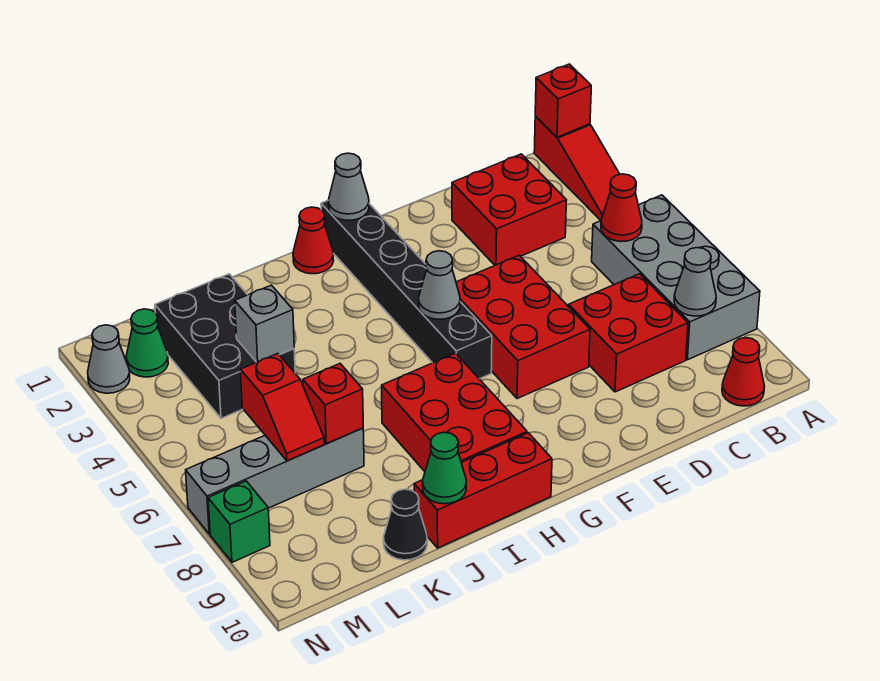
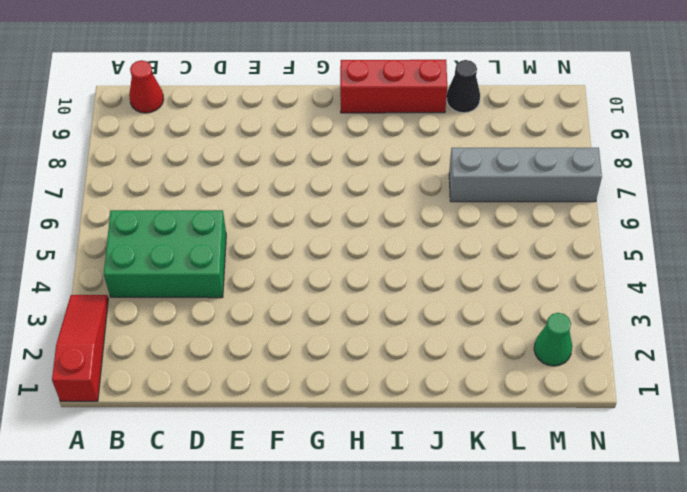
green brick B4:D5 level 1 -> grey brick A5:B8 level 1
none -> red brick C2:D3 level 1
none -> red brick C7:D8 level 1
none -> red brick E5:F7 level 1

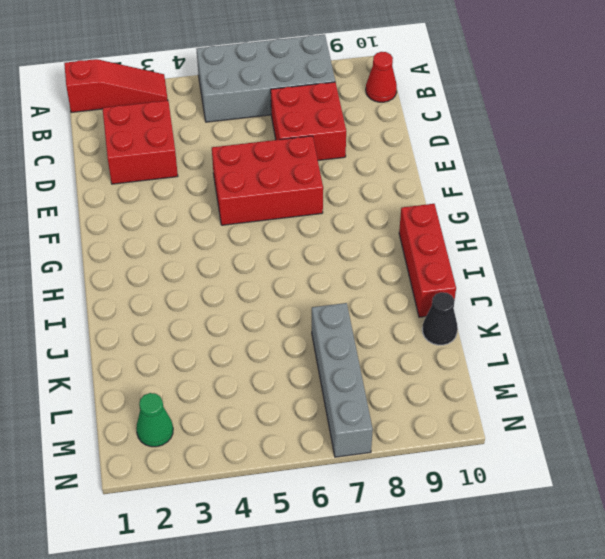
none -> black brick G1:G6 level 1
none -> red cone H1 level 1
none -> red brick H7:I9 level 1

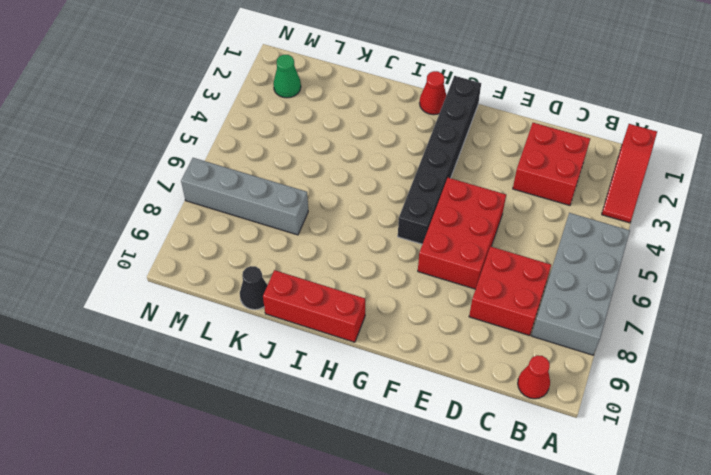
none -> red brick H7:I9 level 1
none -> black brick K2:L4 level 1
none -> grey cone N2 level 1

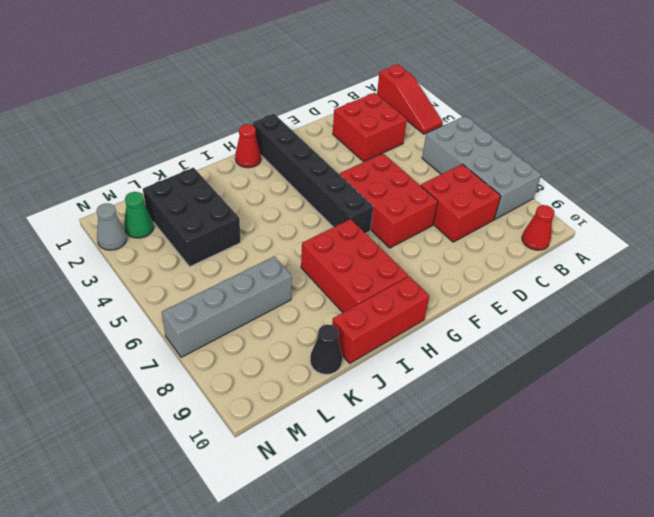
none -> green brick N8 level 1
none -> red brick A1 level 2
none -> red cone B5 level 2

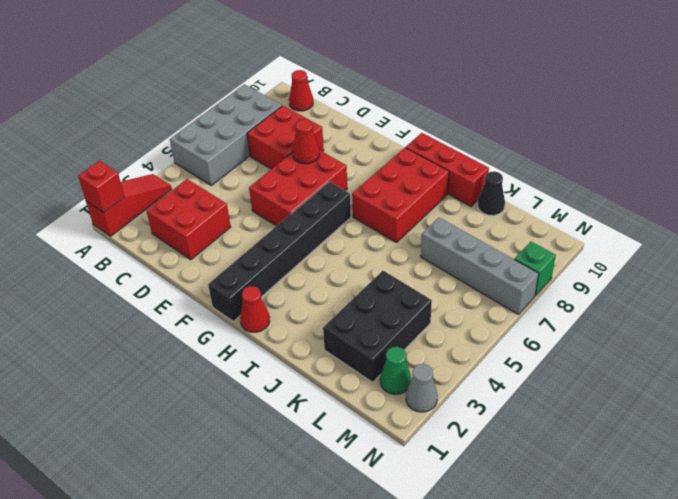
red cone E7 level 2 -> red cone B5 level 2
none -> grey cone B8 level 2
none -> grey cone G1 level 2
none -> grey cone G5 level 2

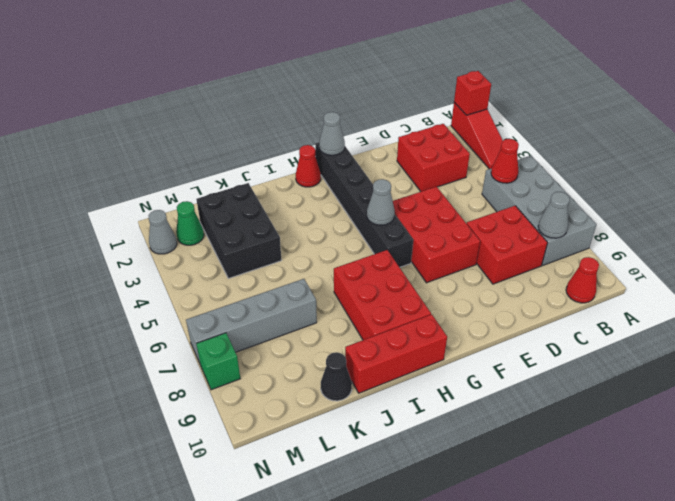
none -> green cone J10 level 2
none -> grey brick K4 level 2
none -> red brick K7 level 2

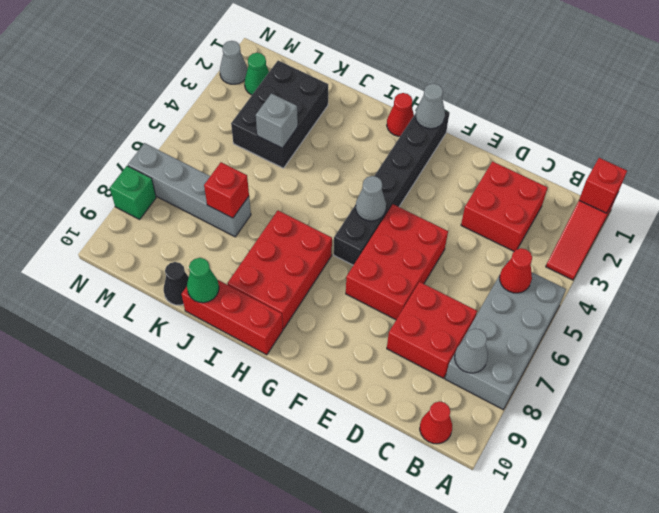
none -> red slope L6:L7 level 2 top 6

